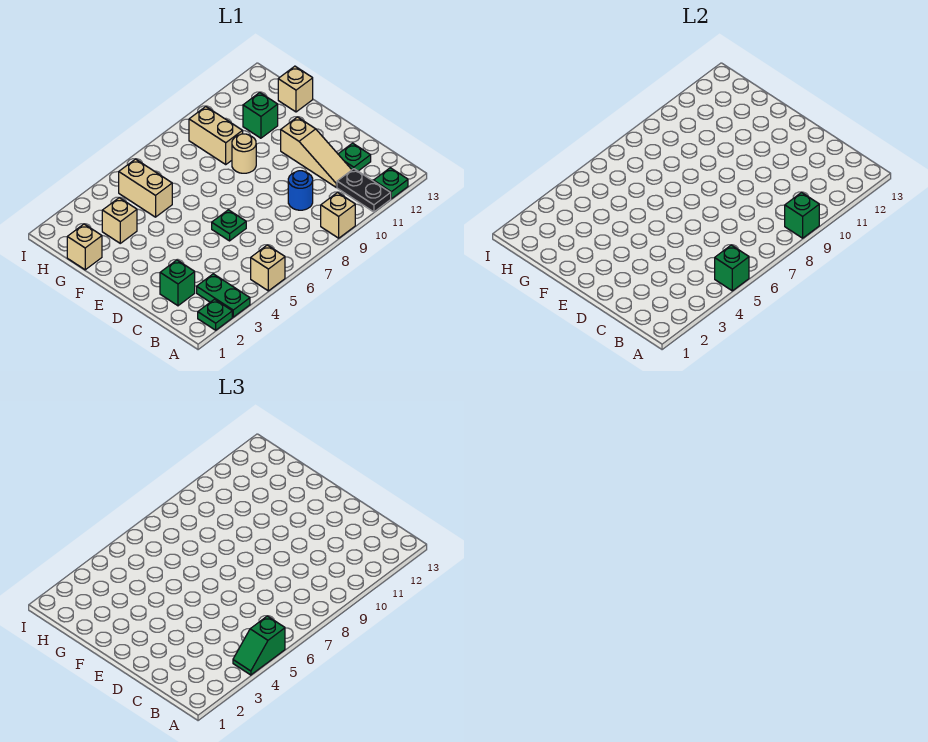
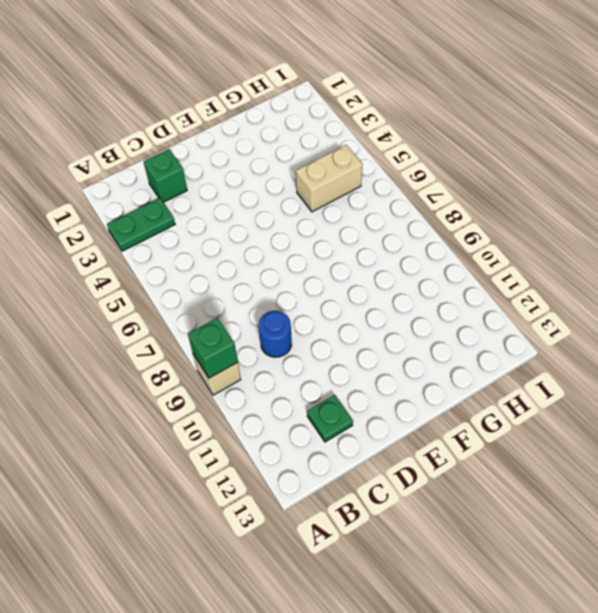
none -> green plate A2 level 1
none -> tan brick A5 level 1
none -> black plate A11:B11 level 1

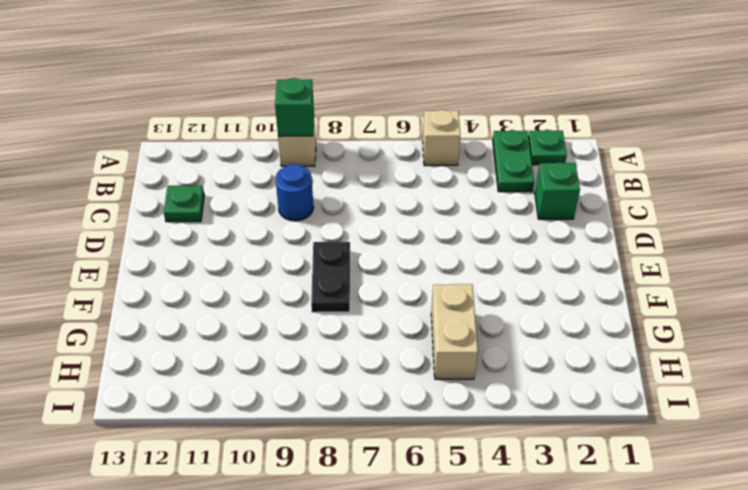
black plate E8:F8 level 1 -> black plate A11:B11 level 1
none -> green plate A12 level 1
none -> tan slope C11:E11 level 1 top E
none -> green plate D6 level 1

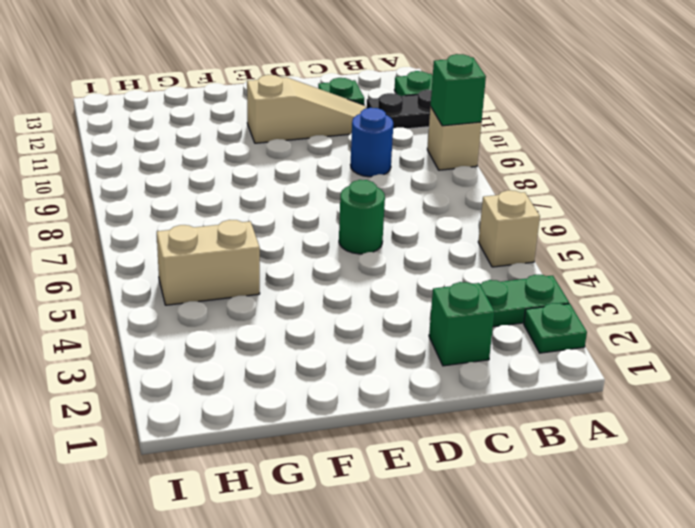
green round brick D6 level 1 -> green plate D6 level 1
none -> tan round brick F9 level 1
none -> tan brick G1 level 1
none -> tan brick G3 level 1

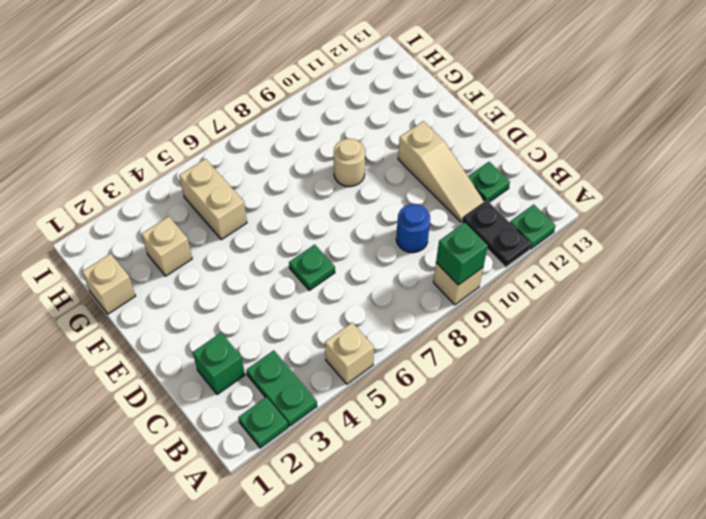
none -> tan brick G9:H9 level 1
none -> green brick G11 level 1
none -> tan brick G13 level 1

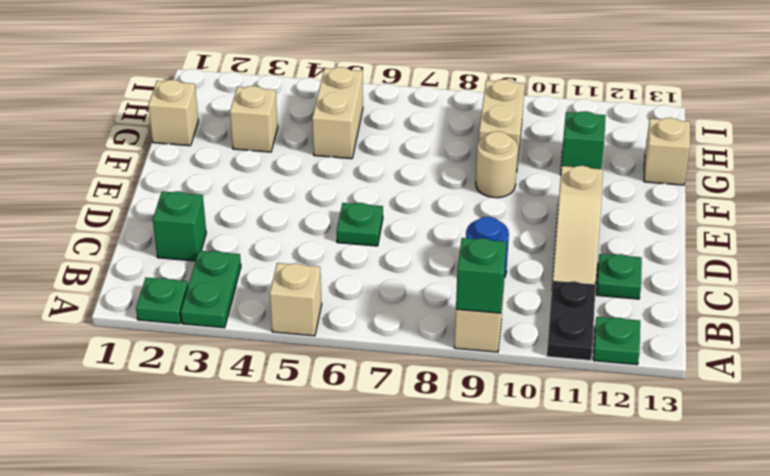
none -> green brick A5 level 2
none -> green slope A4:A5 level 3 top 5

